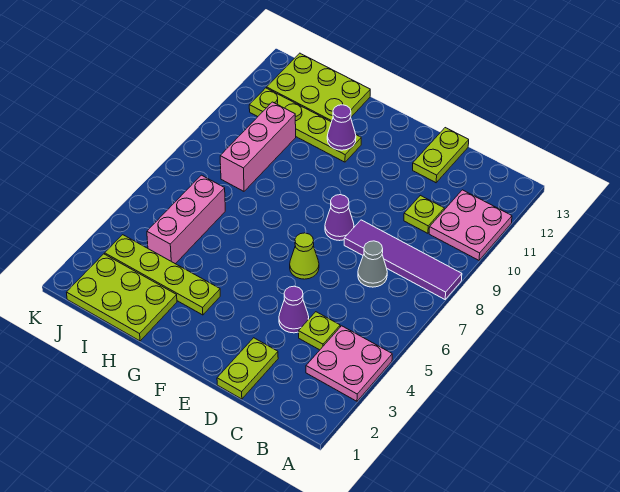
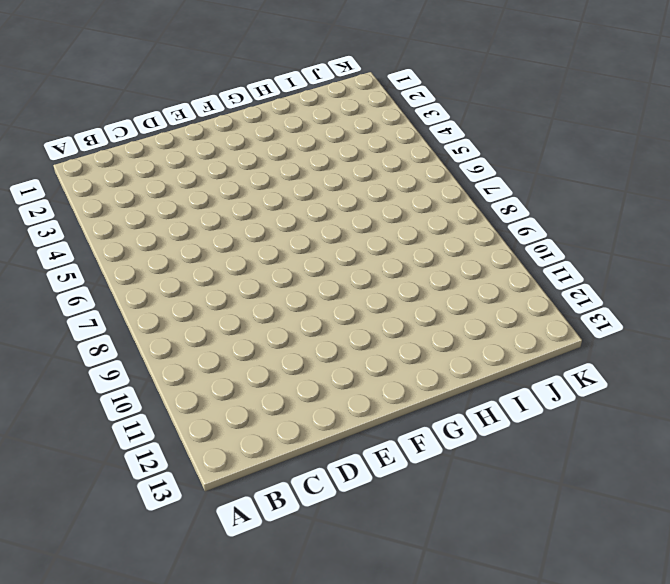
none -> pink plate A3:B4 level 1
none -> purple tile A8:D8 level 1
none -> pink plate A10:B11 level 1

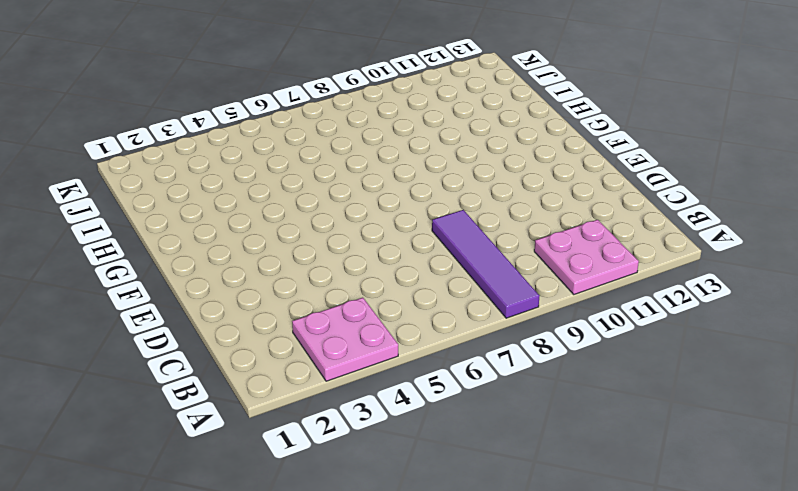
none -> lime plate C4 level 1
none -> grey cone C7 level 1
none -> lime plate C10 level 1

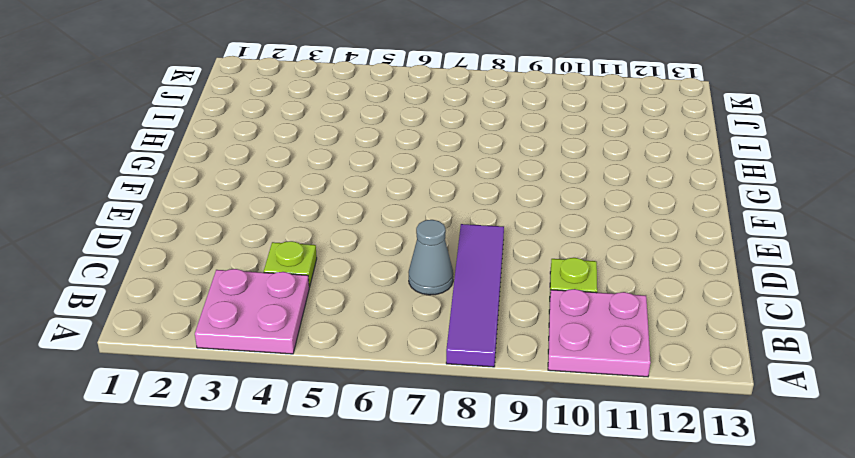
none -> lime plate D1:D2 level 1
none -> purple cone D4 level 1
none -> lime plate D12:D13 level 1

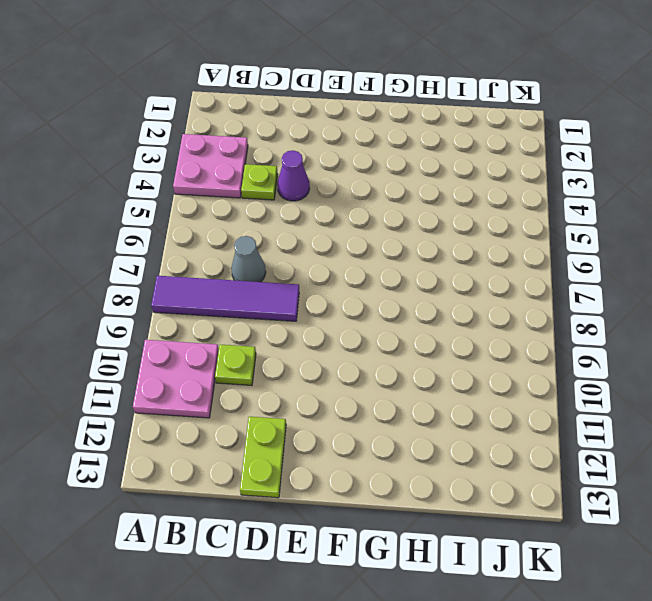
none -> lime plate D1:D2 level 1
none -> lime cone E6 level 1
none -> purple cone E8 level 1

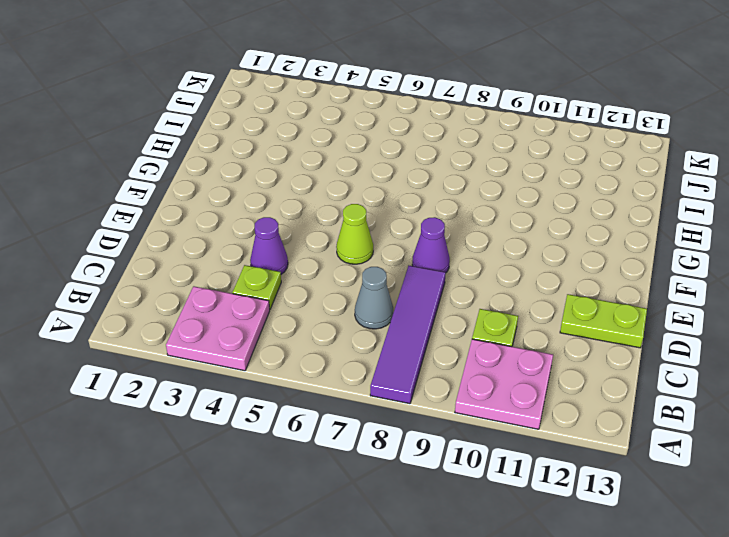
none -> lime plate D1:D2 level 1
none -> lime plate G3:J3 level 1
none -> lime plate G11:J11 level 1

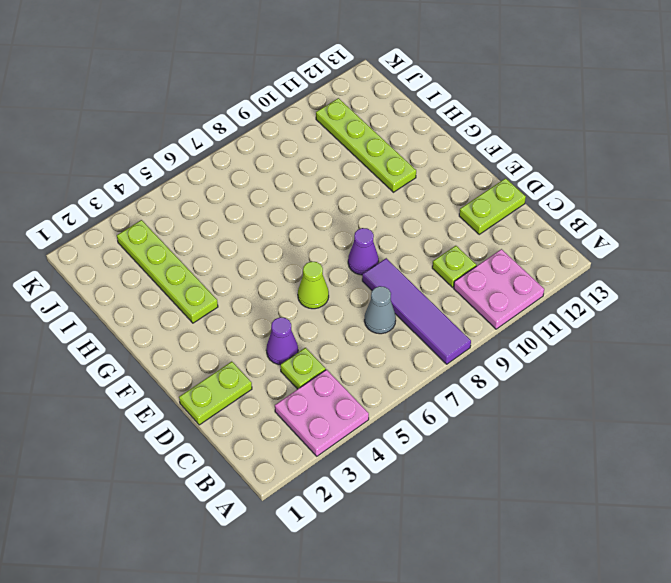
none -> lime plate H1:J2 level 1
none -> lime plate H12:J13 level 1
none -> pink brick I4:I6 level 1

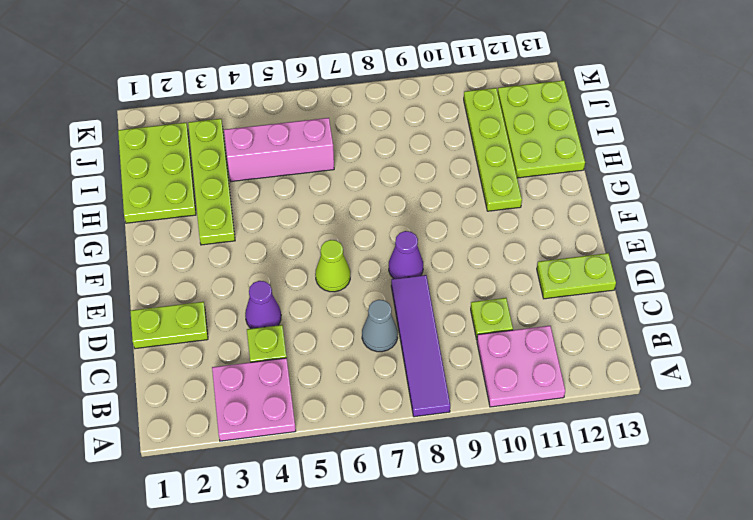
none -> pink brick I8:I10 level 1
none -> purple cone G11 level 2

